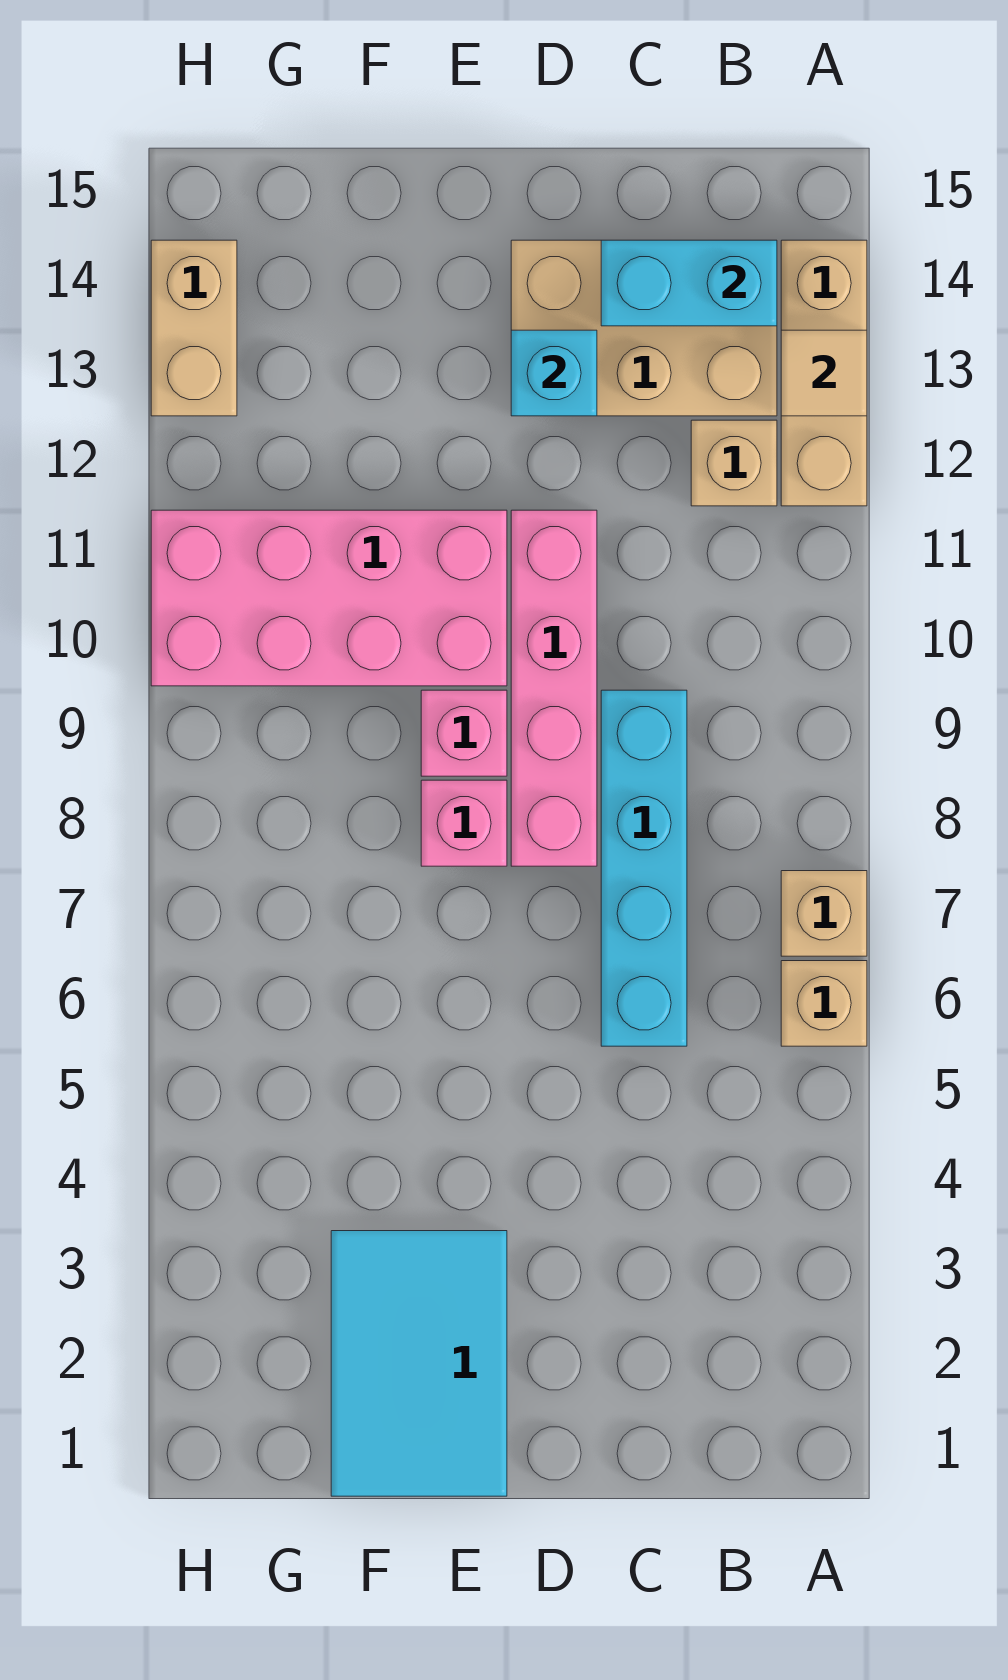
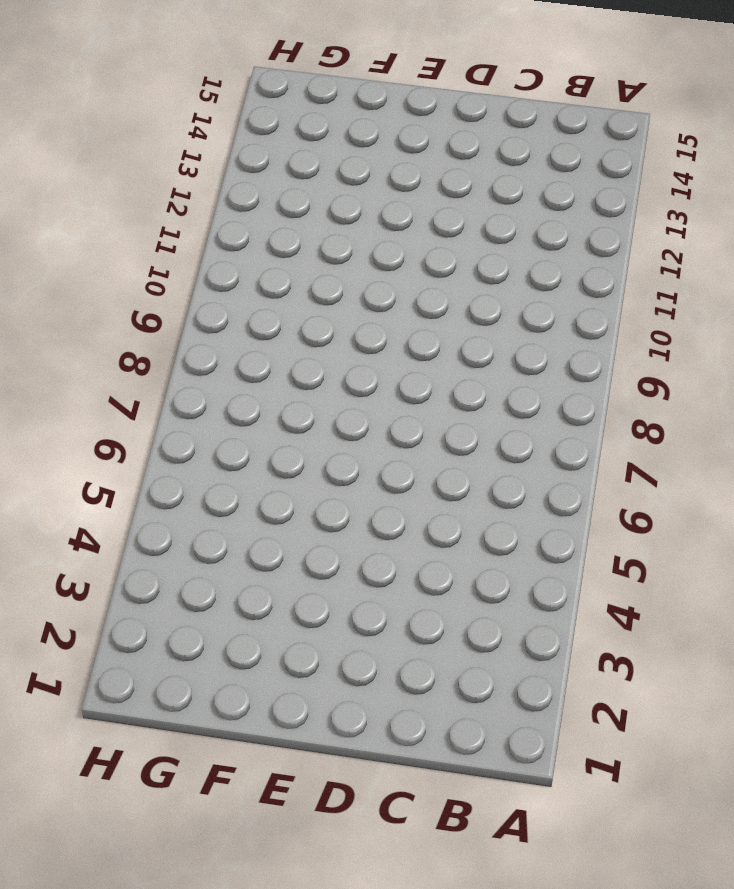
none -> tan brick A6 level 1
none -> tan brick A7 level 1
none -> tan brick A12:A14 level 1

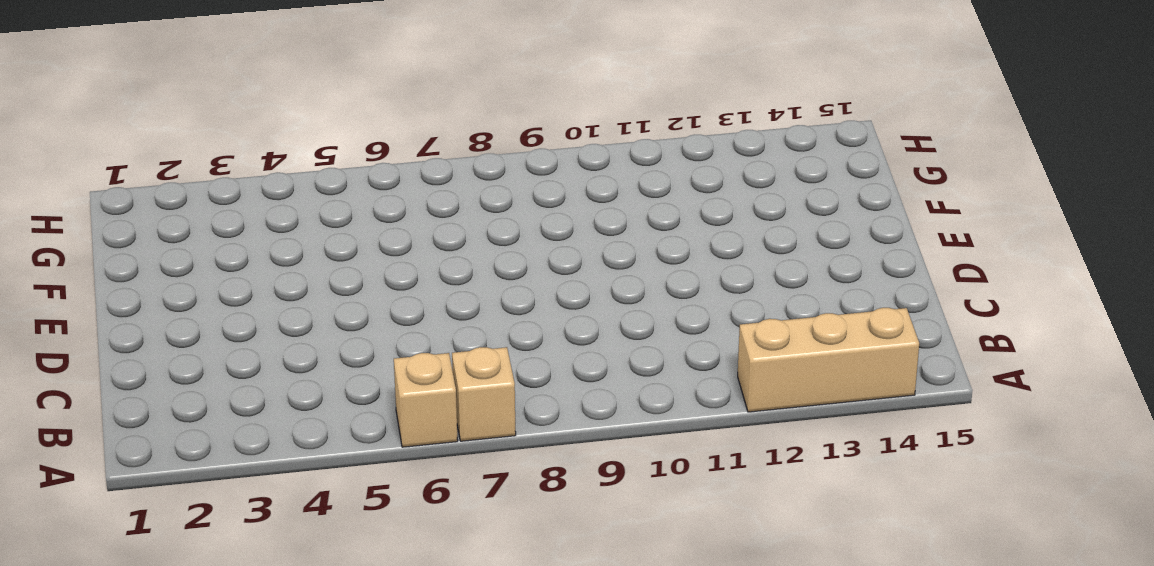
none -> tan brick B12 level 1
none -> tan brick B13:D14 level 1
none -> cyan brick C6:C9 level 1

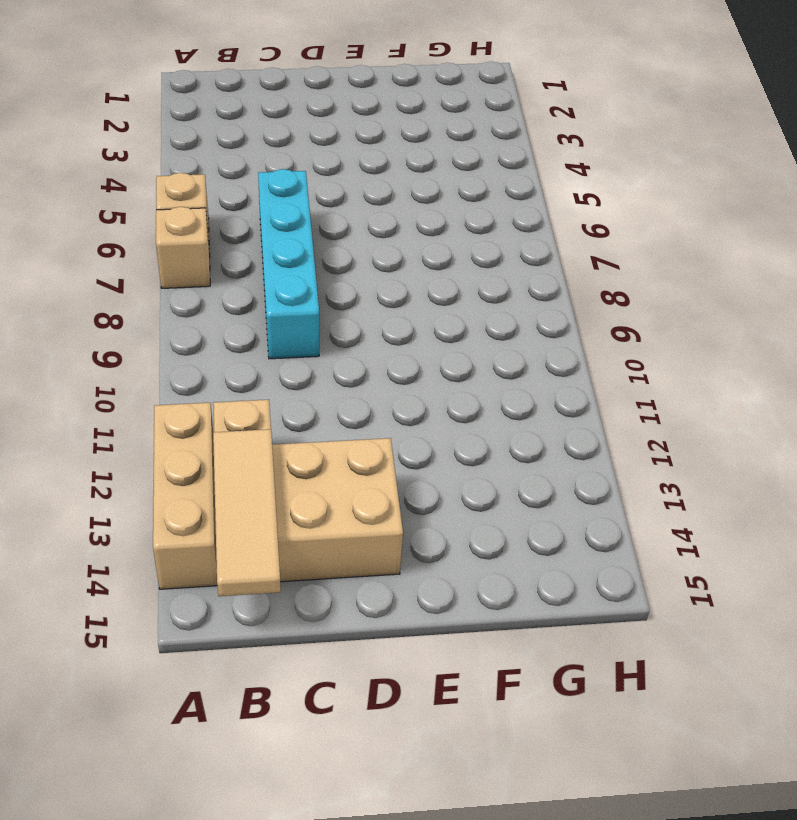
tan tile B13:B15 level 2 -> cyan brick B14:C14 level 2
none -> pink brick D8:D11 level 1
none -> cyan tile E1:F3 level 1
none -> pink brick E8 level 1

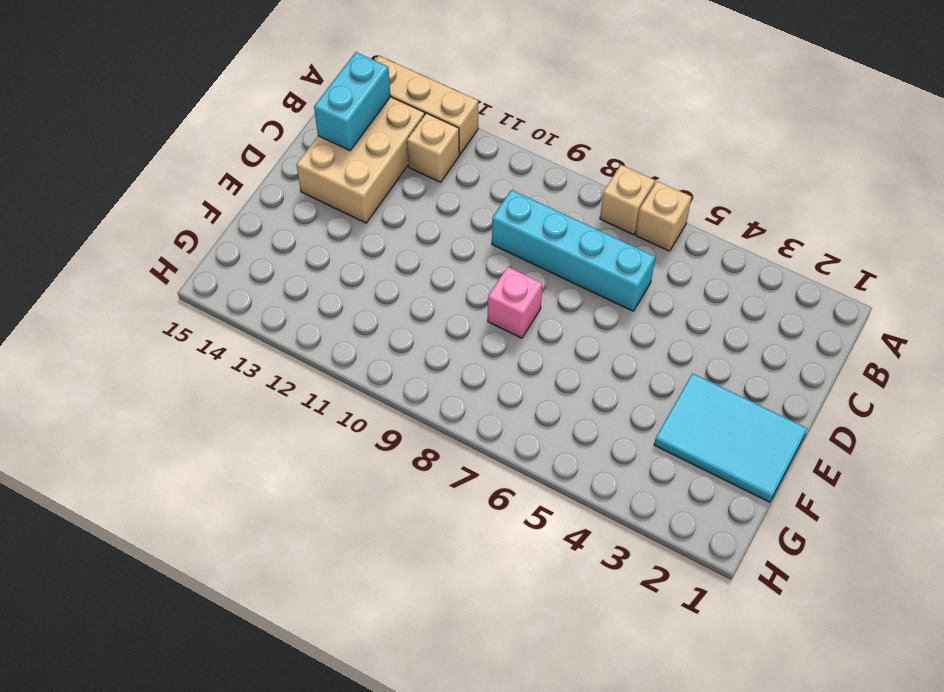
none -> pink brick D8:D11 level 1
none -> pink brick E9 level 1
none -> pink brick E10:H11 level 1

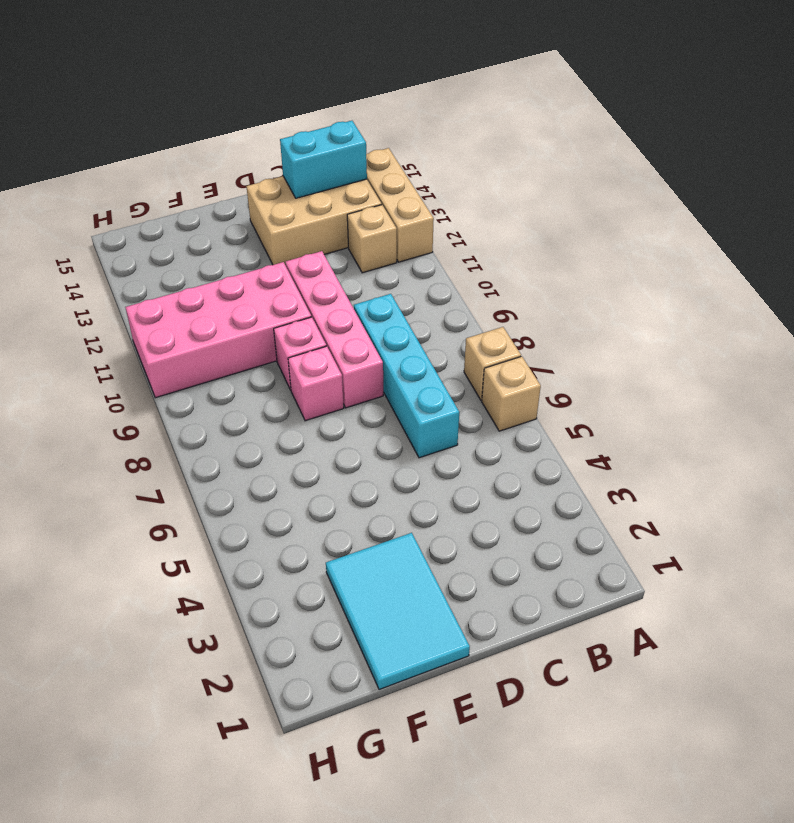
none -> tan brick H13:H14 level 1
none -> tan tile A13 level 2
none -> cyan brick D13 level 2

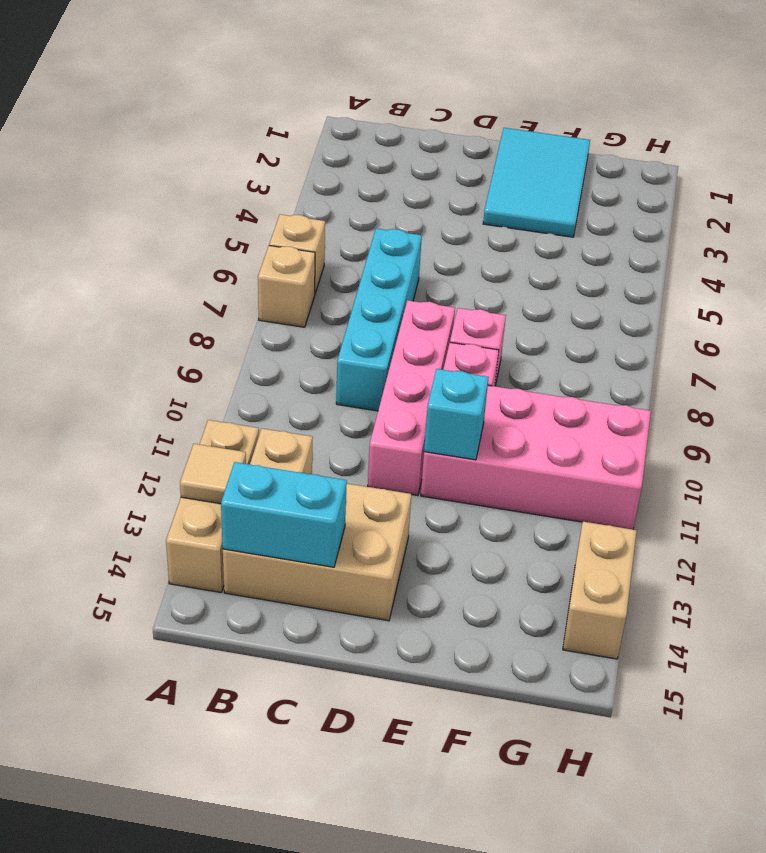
cyan brick E11 level 2 -> cyan brick D13 level 2

